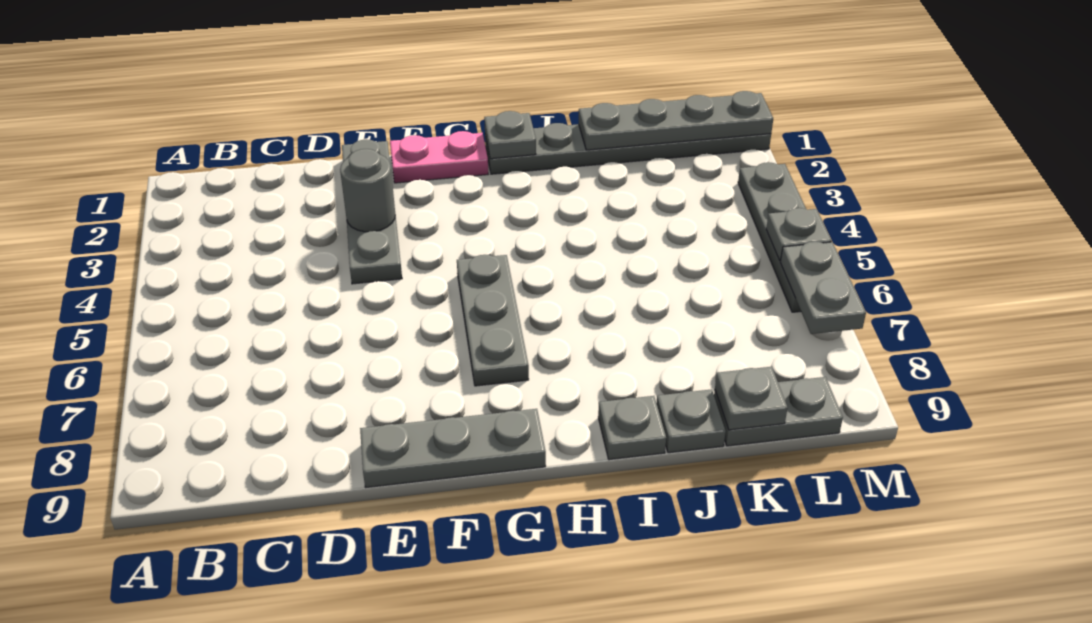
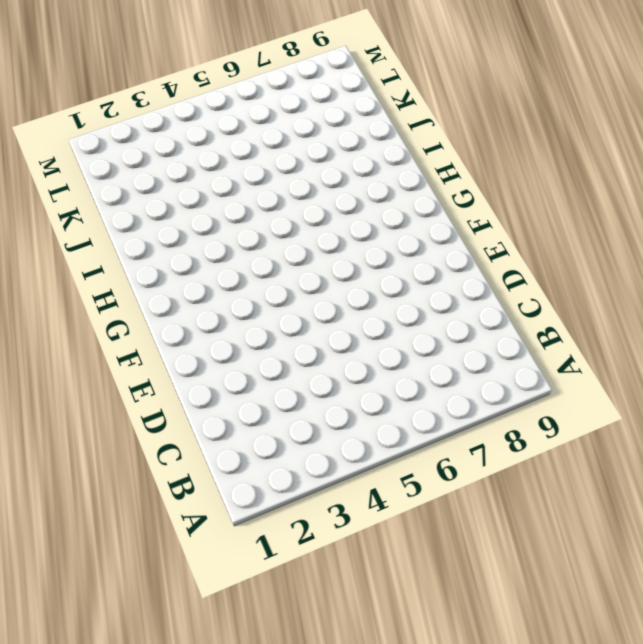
none -> grey plate E1:E4 level 1
none -> grey plate E9:G9 level 1
none -> pink plate F1:G1 level 1

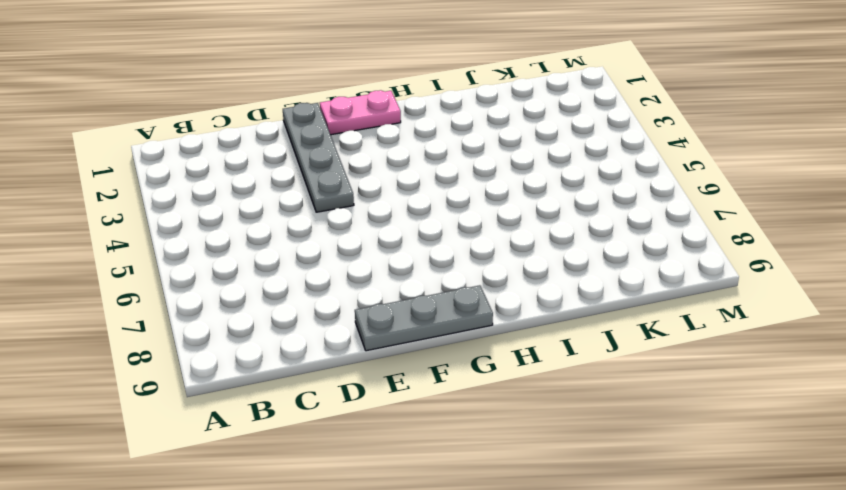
none -> grey plate G5:G7 level 1
none -> grey plate H1:M1 level 1
none -> grey plate I9 level 1

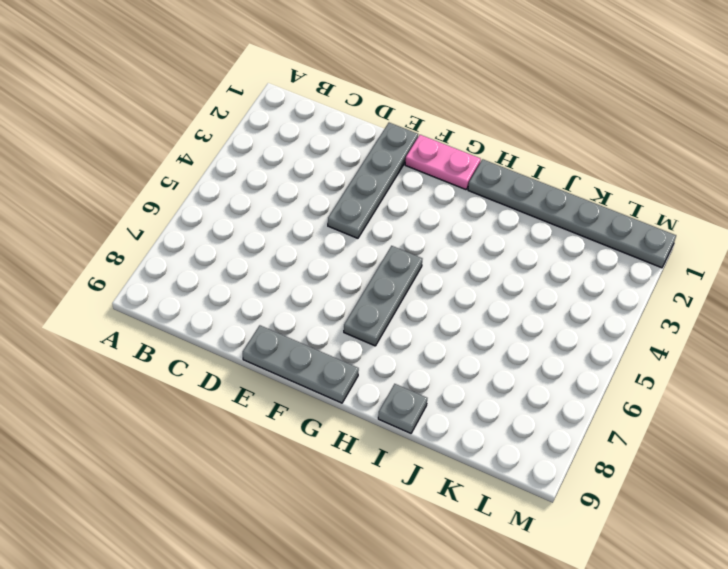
none -> grey plate J9 level 1
none -> grey plate K9:L9 level 1
none -> grey plate M3:M6 level 1

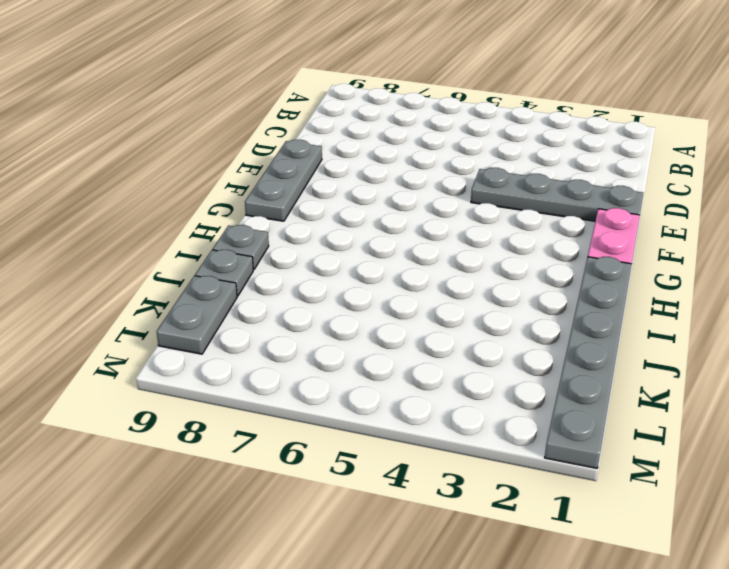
none -> grey plate G5:G7 level 1
none -> grey plate M3:M6 level 1
none -> grey round brick E3 level 2

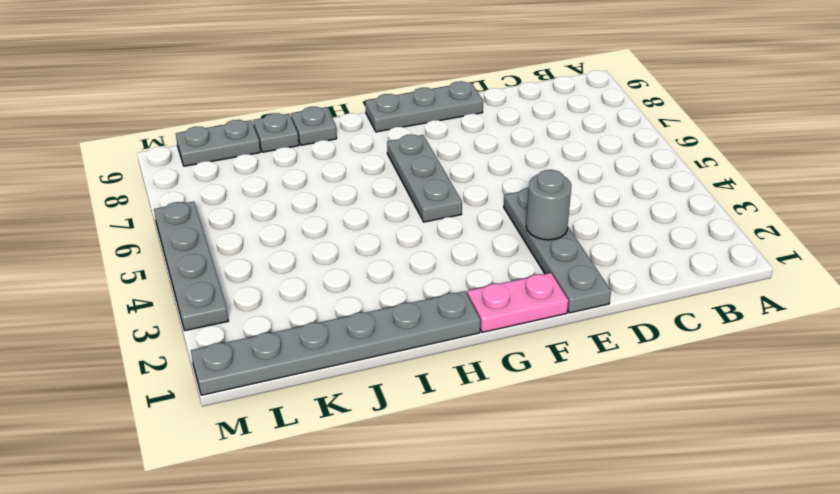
none -> grey plate H1 level 2
none -> grey plate J1:M1 level 2
none -> grey plate K9 level 2

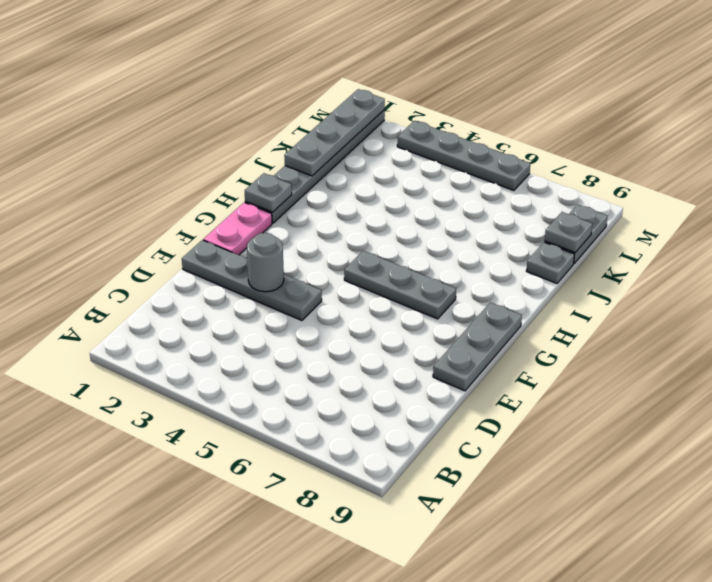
none -> grey plate I9 level 1
none -> grey plate M5 level 2
none -> grey plate M6:M7 level 2

